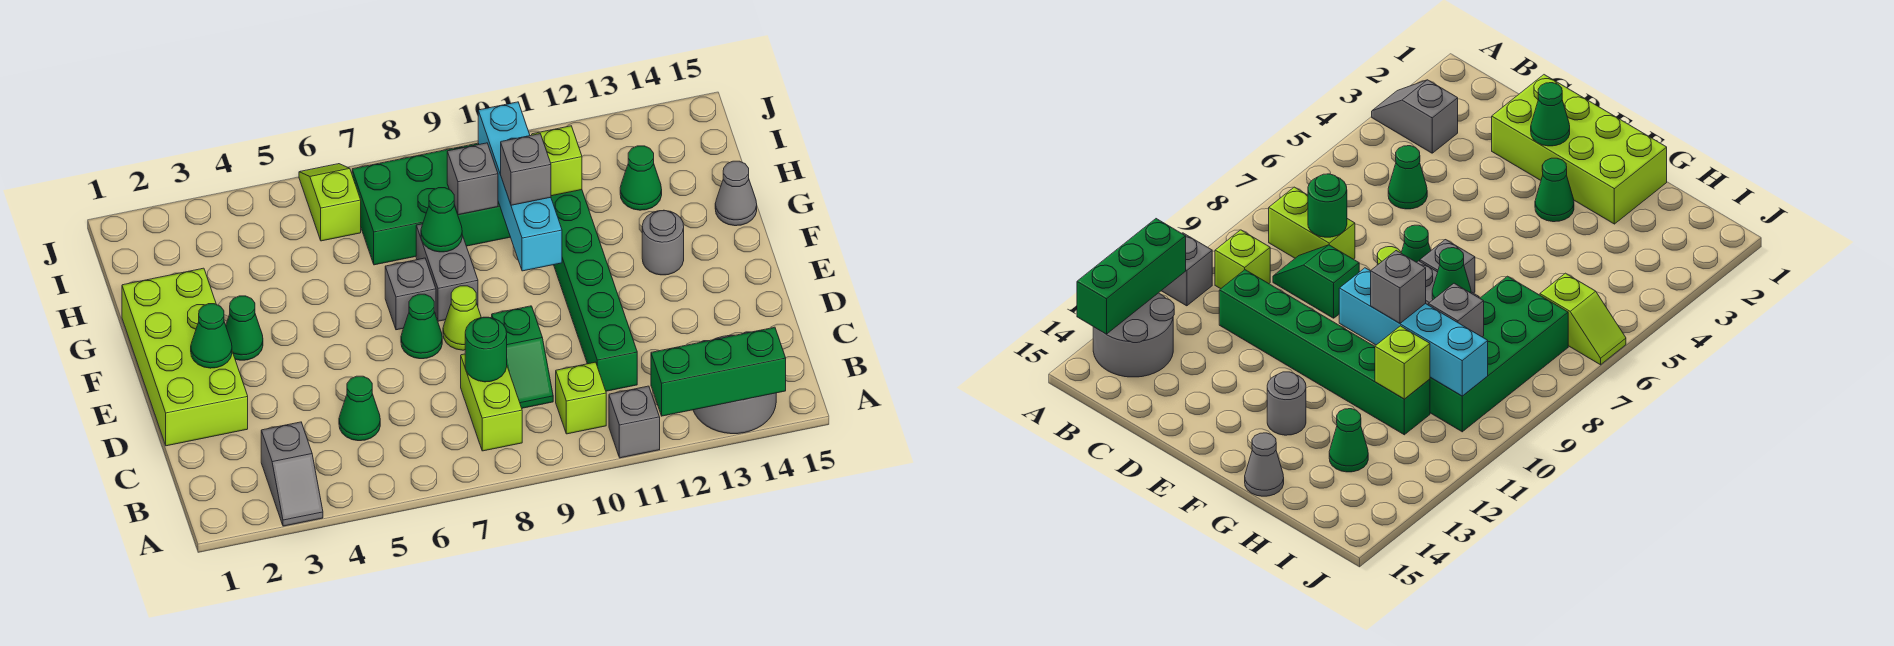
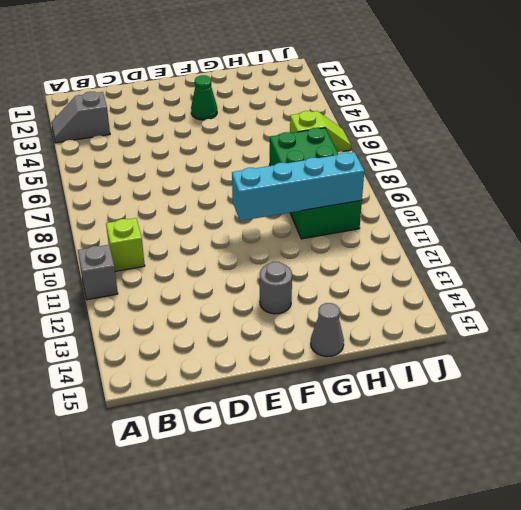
none -> grey round brick A13:B14 level 1
none -> lime brick B8:C8 level 1
none -> green cone C5 level 1

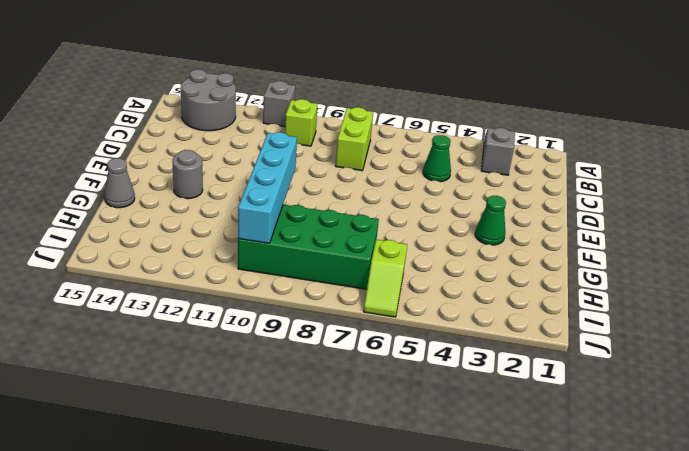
none -> green slope C9:D9 level 1 top D
none -> green brick C11:H11 level 1
none -> lime brick D1:G2 level 1

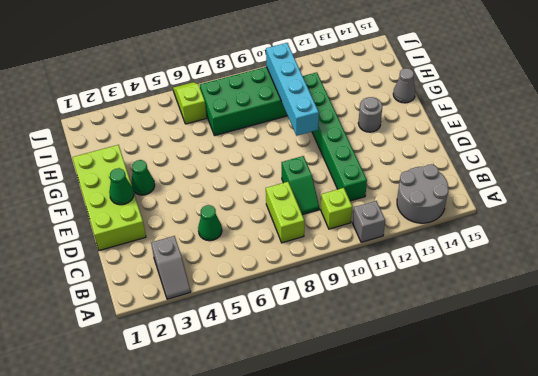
none -> green cone E7 level 1
none -> lime cone E8 level 1
none -> grey brick F7 level 1

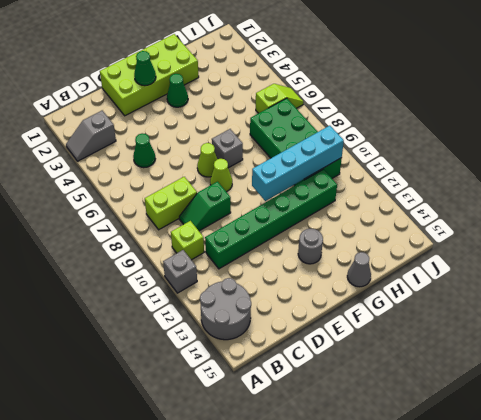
lime cone E7 level 1 -> green cone E7 level 1
none -> grey brick F8:G8 level 1
none -> green cone H13 level 1
none -> green brick A12:A14 level 2

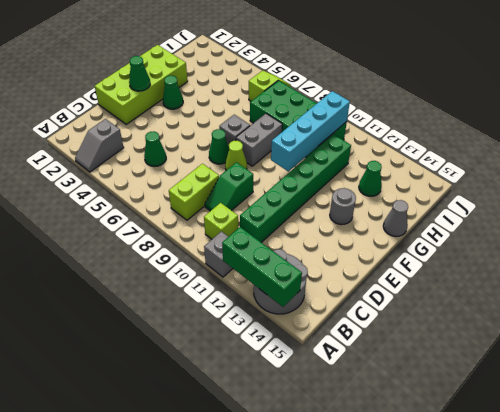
none -> green round brick C8 level 2
none -> green cone G8 level 2
none -> grey brick H9 level 2

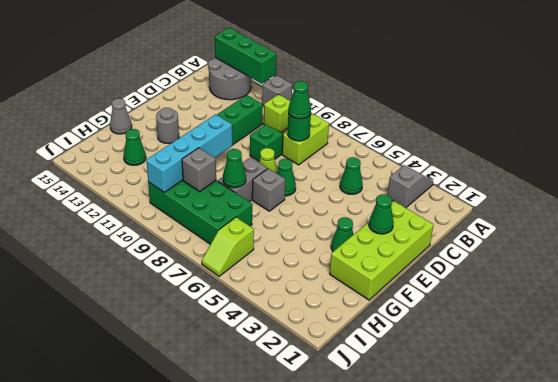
green cone C8 level 3 -> none
none -> lime brick H11 level 2
none -> grey brick G10 level 3

